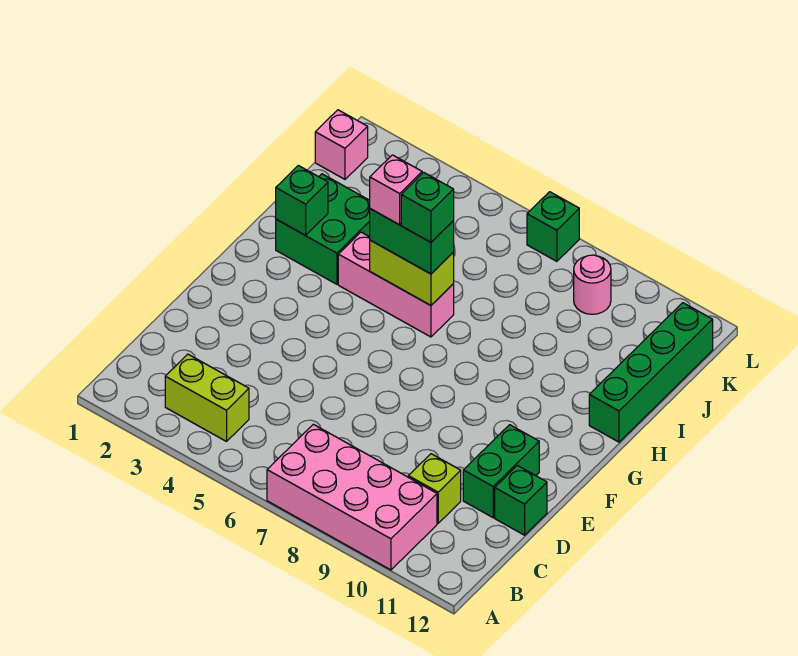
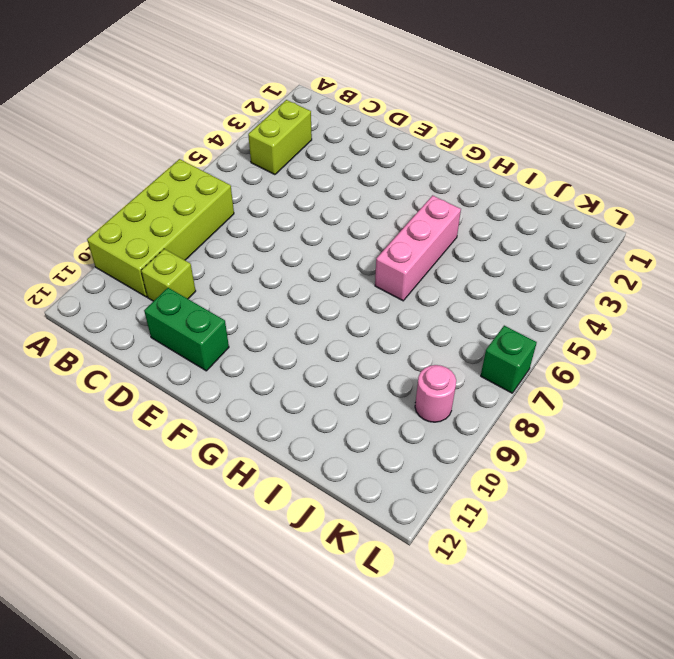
lime brick A7:B10 level 1 -> pink brick A7:B10 level 1
none -> green brick D12 level 1
none -> green brick H2:I3 level 1
none -> green brick H12:K12 level 1

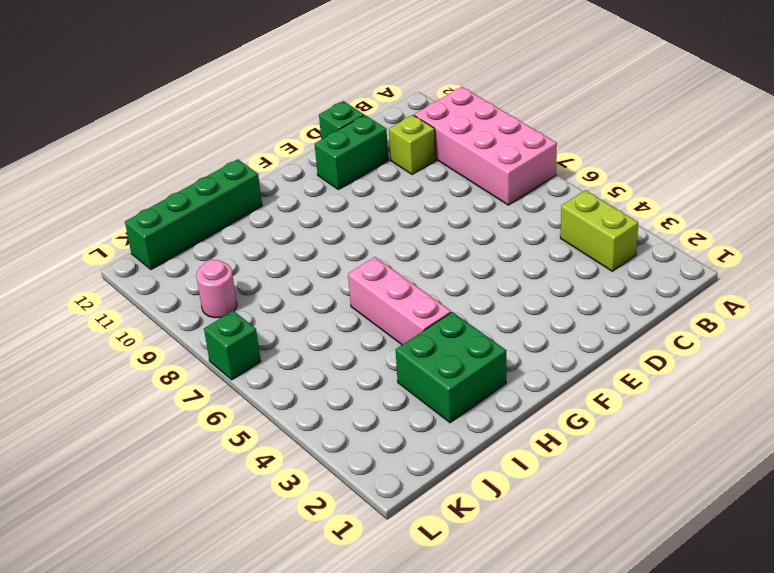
none -> pink brick K1 level 1
none -> green brick H2 level 2
none -> lime brick H5:H6 level 2

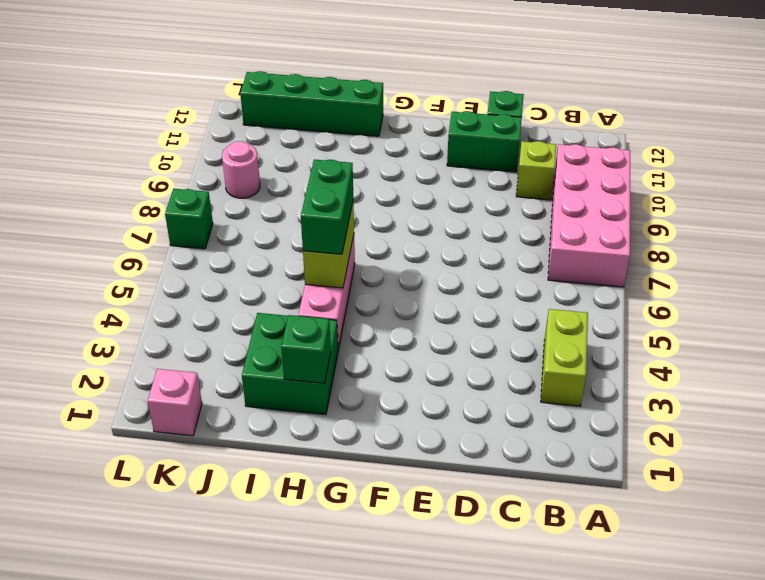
none -> pink brick H5 level 4
none -> green brick H6 level 4

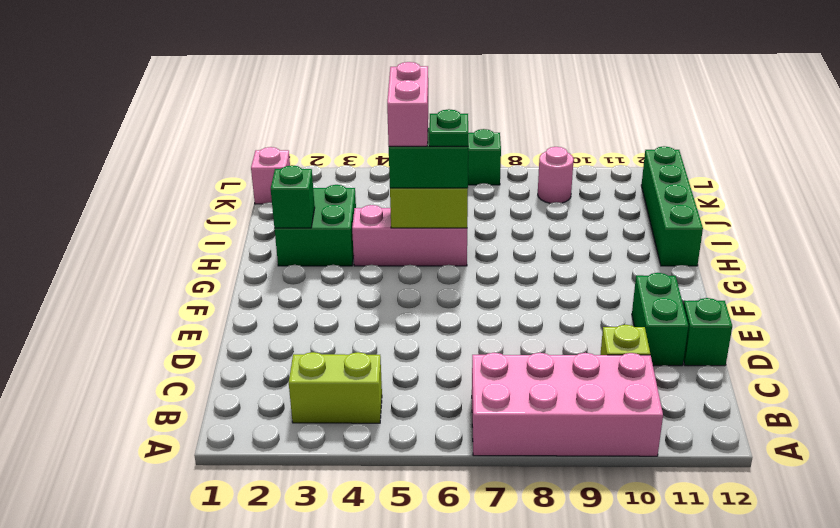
pink brick H5:I5 level 4 -> pink brick H5 level 4
green plate H6 level 4 -> green brick H6 level 4

